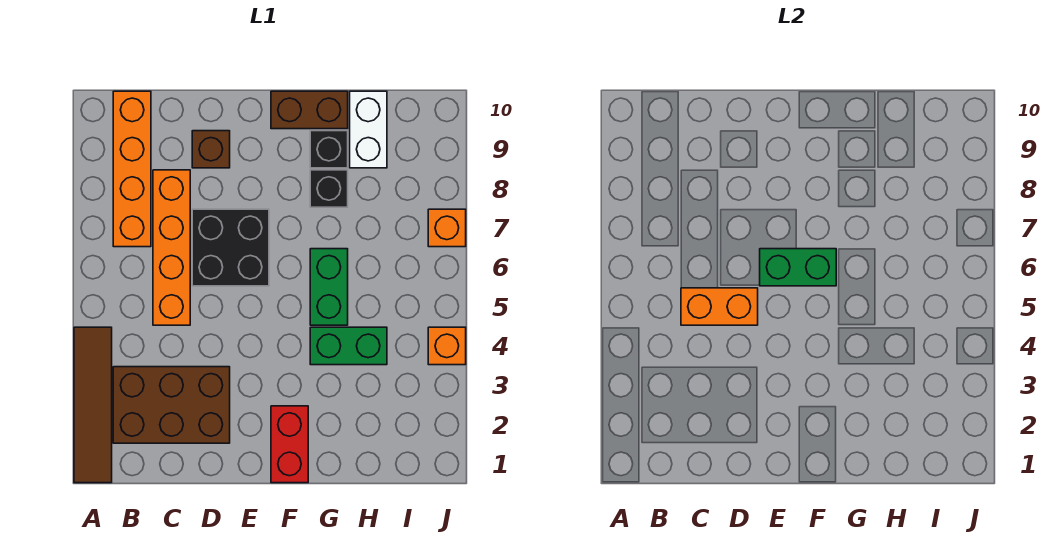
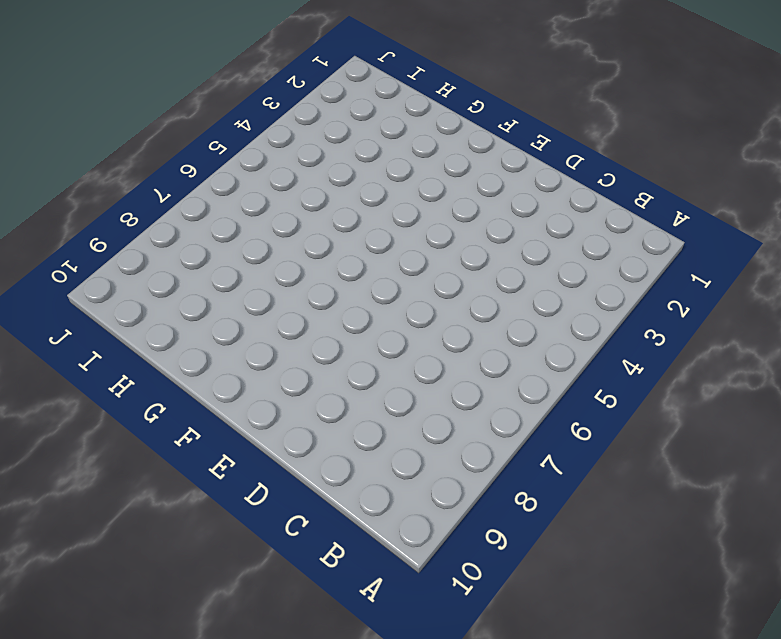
none -> brown tile A1:A4 level 1
none -> brown brick B2:D3 level 1
none -> orange brick B7:B10 level 1

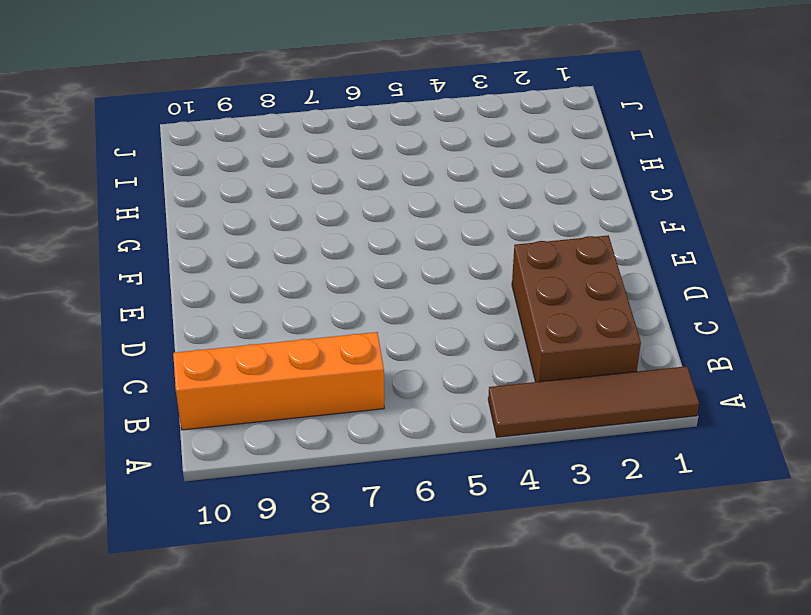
none -> orange brick C5:C8 level 1
none -> black brick D6:E7 level 1
none -> brown brick D9 level 1

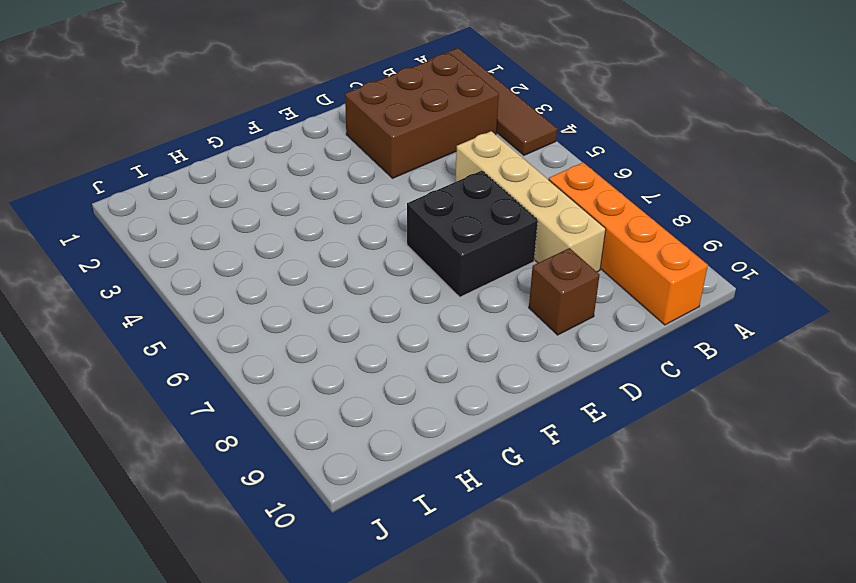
tan brick C5:C8 level 1 -> orange brick C5:C8 level 1
none -> red brick F1:F2 level 1
none -> brown brick F10:G10 level 1
none -> green brick G4:H4 level 1

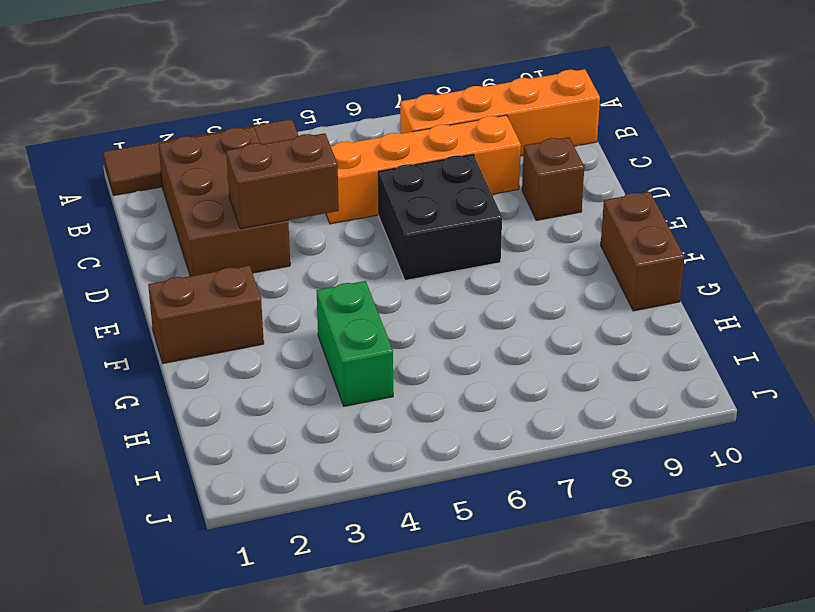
brown brick D3:D4 level 2 -> none
brown brick F1:F2 level 1 -> red brick F1:F2 level 1
none -> green brick G5:G6 level 1
none -> black brick G8 level 1
none -> black brick G9 level 1

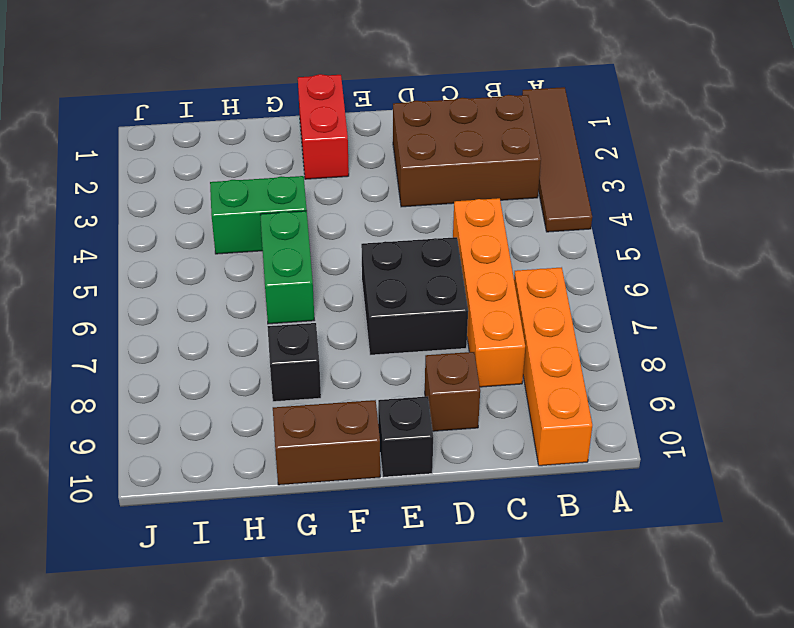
black brick E10 level 1 -> black brick G9 level 1
none -> white brick H9:H10 level 1
none -> orange brick J4 level 1
none -> orange brick J7 level 1

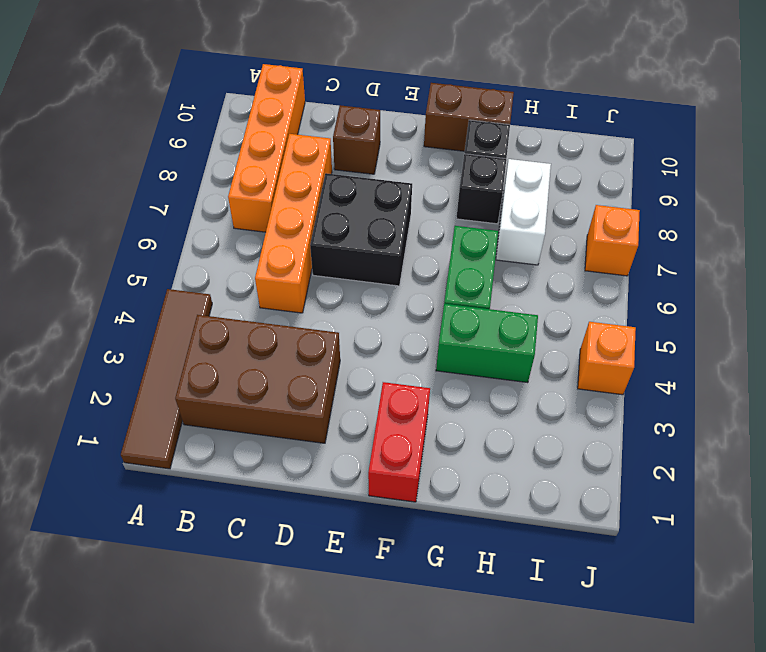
white brick H7:H8 level 1 -> white brick H9:H10 level 1
none -> orange brick C5:D5 level 2
none -> green brick E6:F6 level 2

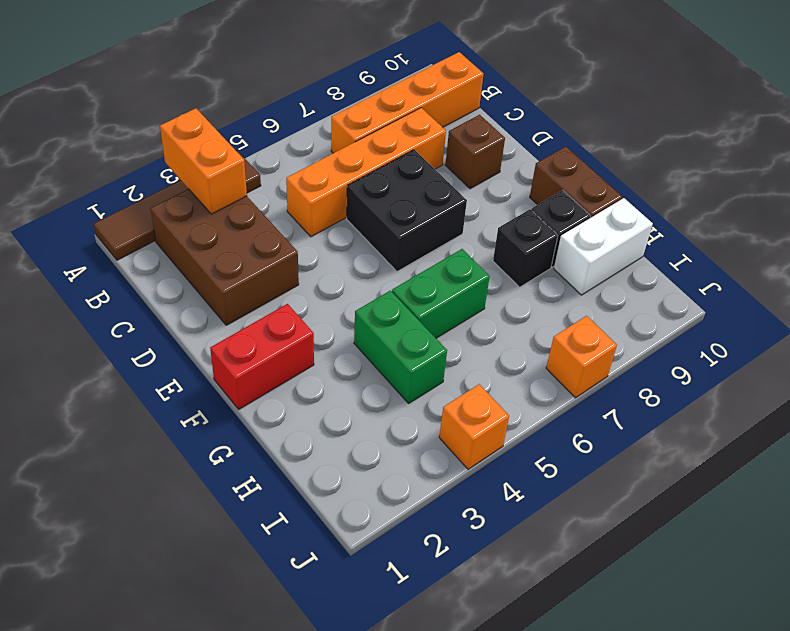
orange brick A3:B3 level 2 -> orange brick C5:D5 level 2
none -> green brick E6:F6 level 2

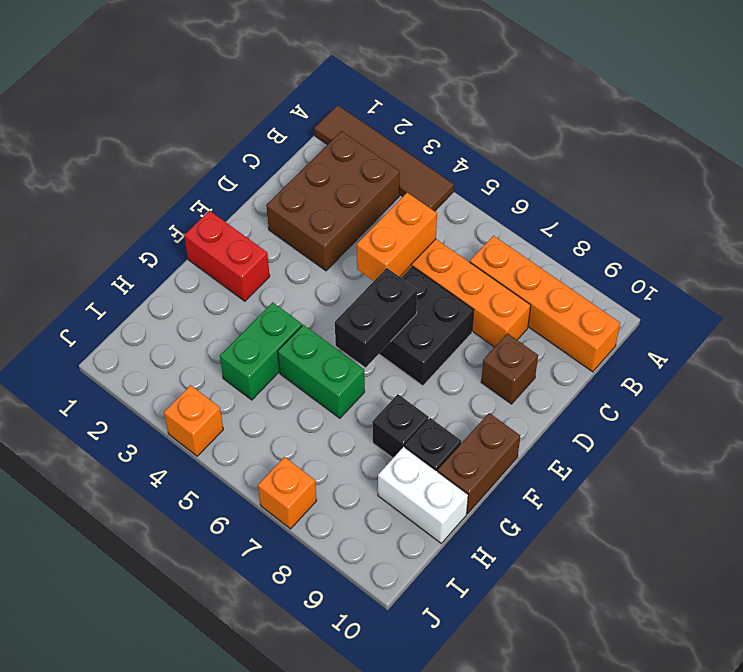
black brick E6:F6 level 2 -> green brick E6:F6 level 2

